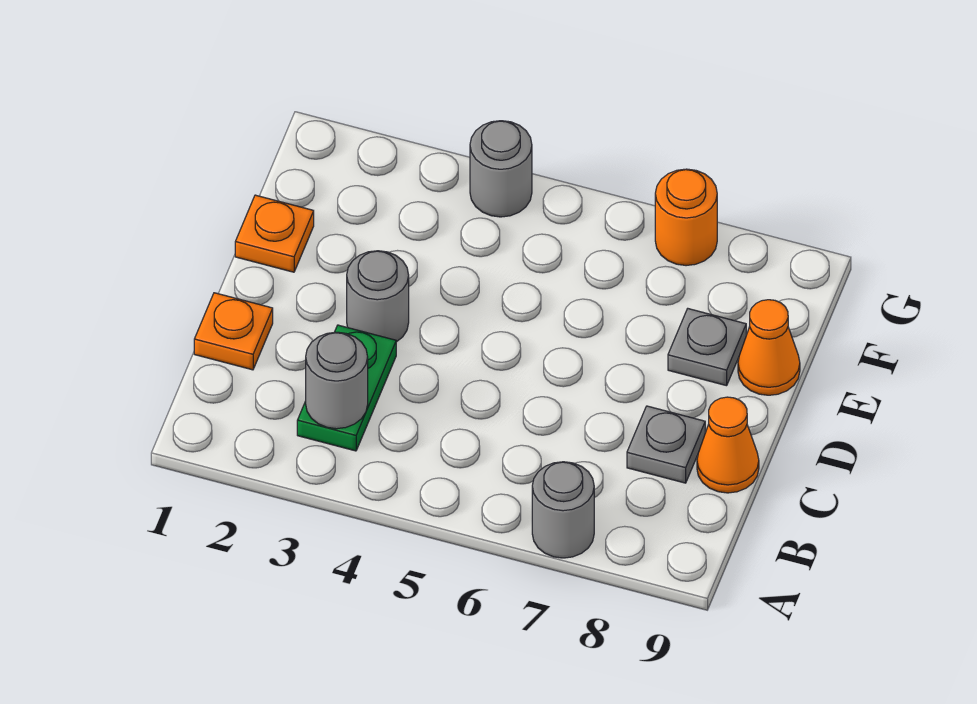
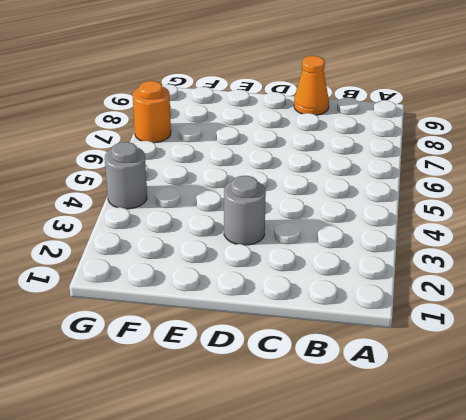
none -> grey round brick A7 level 1
none -> green plate B3:C3 level 1
none -> orange plate C1 level 1

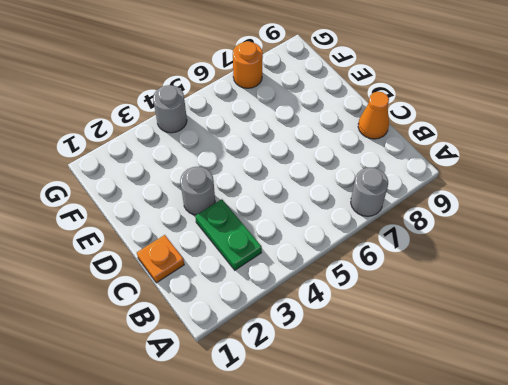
none -> grey plate C8 level 1
none -> orange plate E1 level 1
none -> grey plate E8 level 1

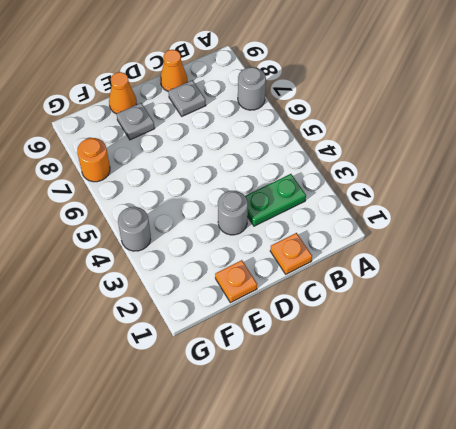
none -> grey round brick B3 level 2

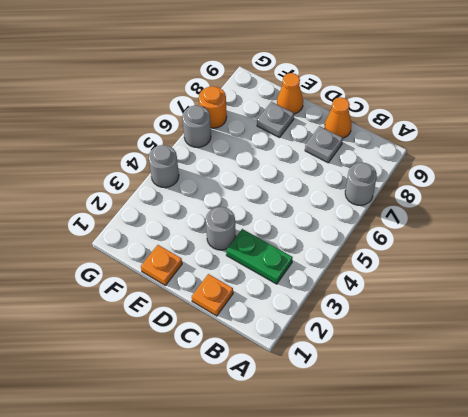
grey round brick G6 level 1 -> grey round brick B3 level 2

